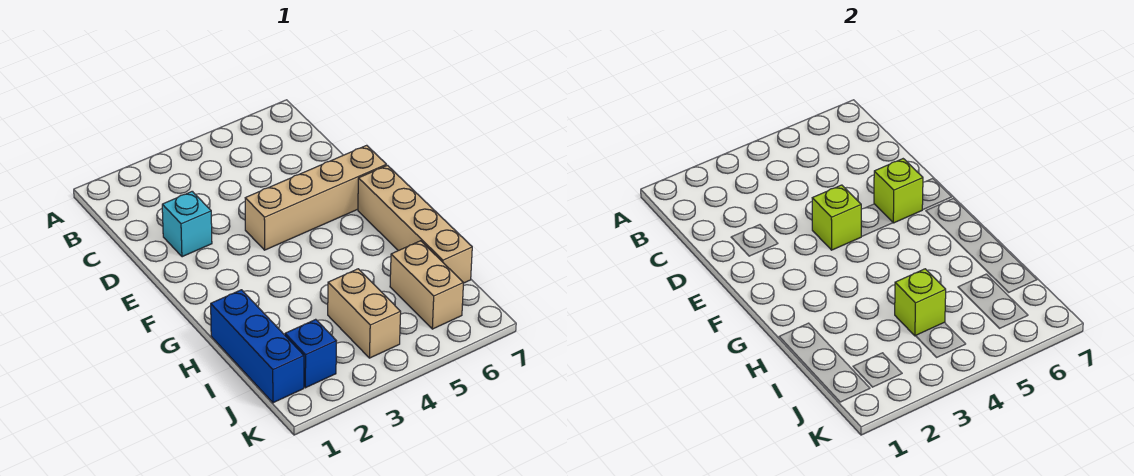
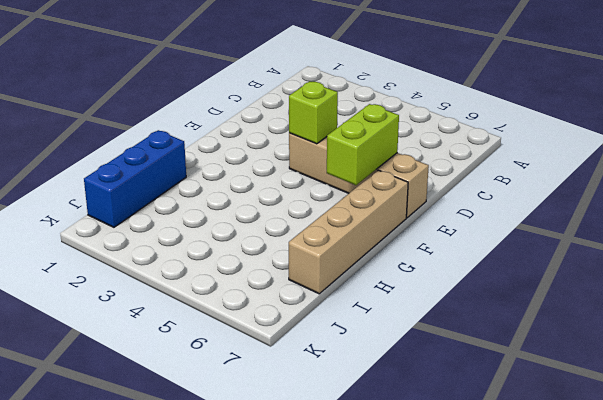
lime brick E6:F6 level 2 -> lime brick E6 level 2
none -> cyan brick D2 level 1
none -> tan brick I4:J4 level 1

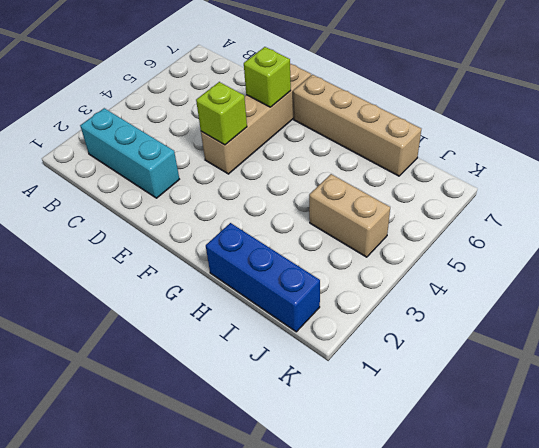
cyan brick B2:D2 level 1 -> cyan brick D2 level 1
none -> tan brick I6:J6 level 1
none -> blue brick J2 level 1

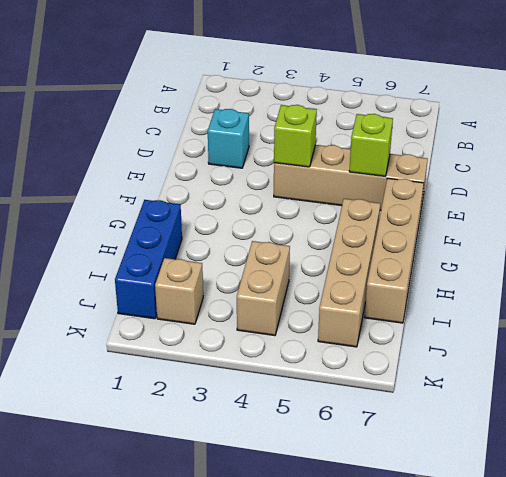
tan brick G6:J6 level 1 -> tan brick I6:J6 level 1
tan brick J2 level 1 -> blue brick J2 level 1
none -> lime brick I4 level 2

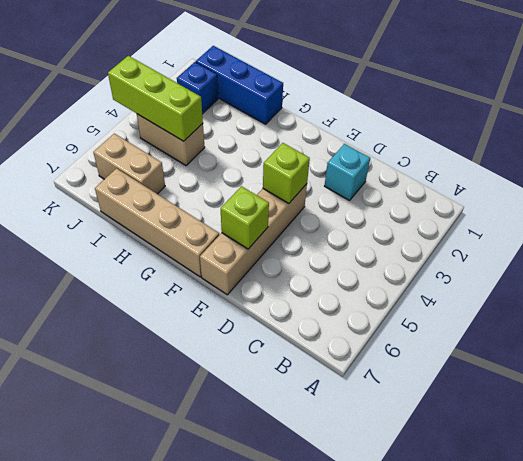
lime brick I4:K4 level 2 -> lime brick I4 level 2

